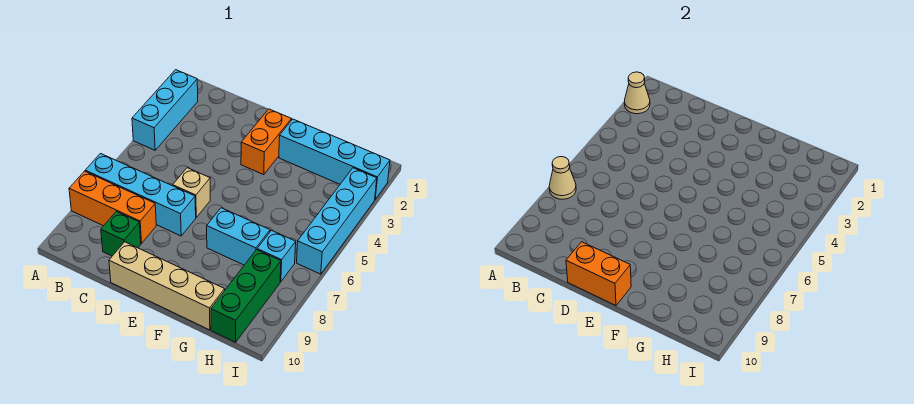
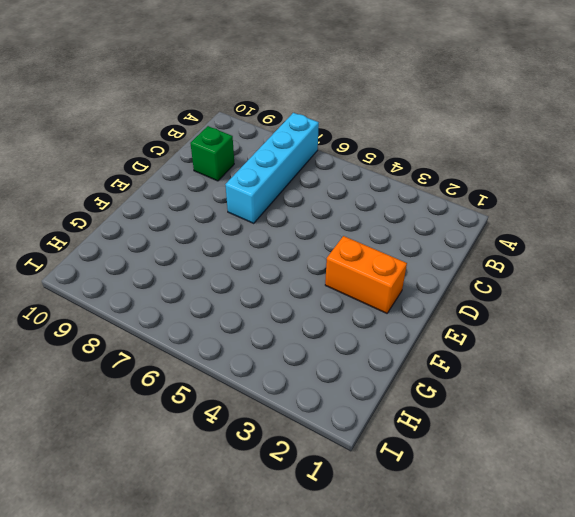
none -> cyan brick A2:A4 level 1
none -> orange brick A8:C8 level 1
none -> tan brick D6 level 1

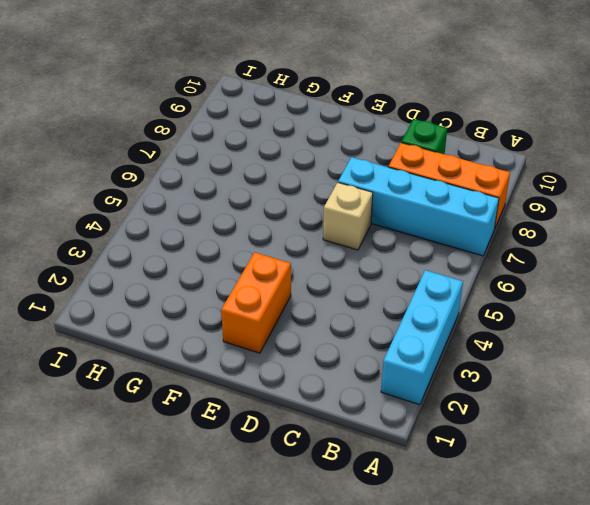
none -> tan brick D10:G10 level 1
none -> cyan brick F2:I2 level 1
none -> cyan brick F7:G7 level 1

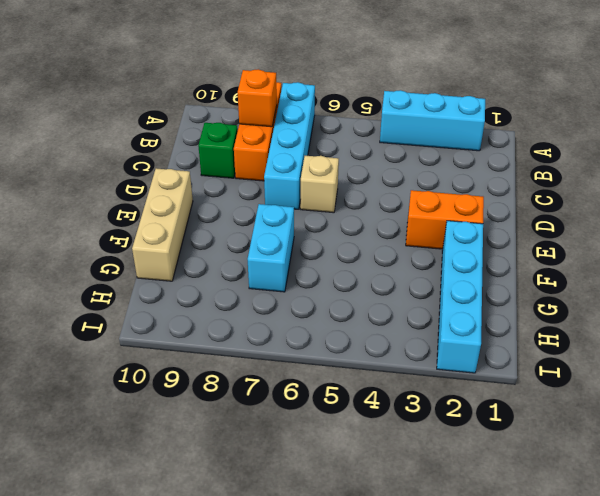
orange brick B8 level 2 -> none
tan brick E10:G10 level 1 -> tan brick D10:G10 level 1
none -> cyan brick H7 level 1
none -> green brick H8:H10 level 1
none -> cyan brick I3:I6 level 1

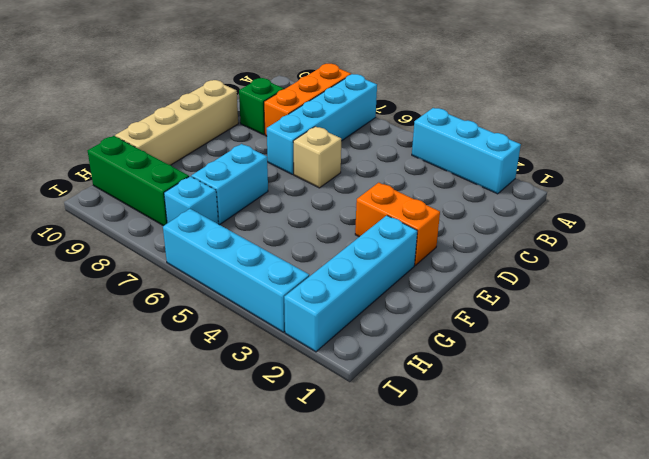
none -> tan cone A2 level 2
none -> tan cone A7 level 2
none -> orange brick D10:E10 level 2

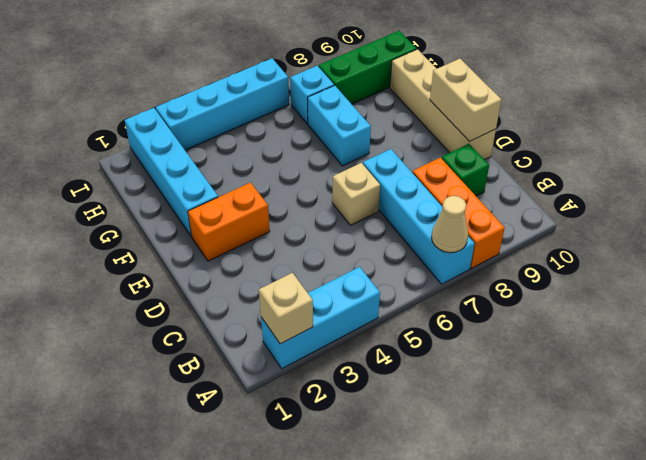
tan brick A2 level 2 -> tan cone A2 level 2
tan brick D10:E10 level 2 -> orange brick D10:E10 level 2

